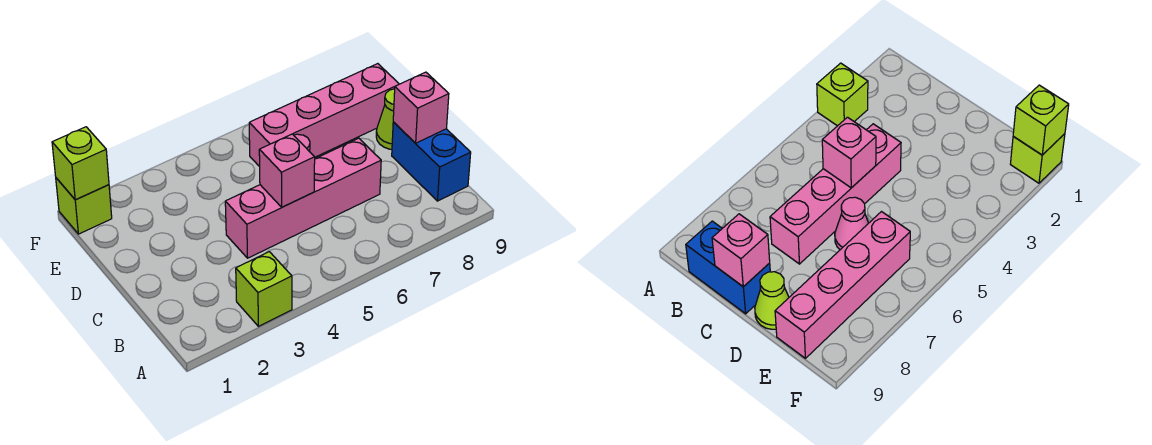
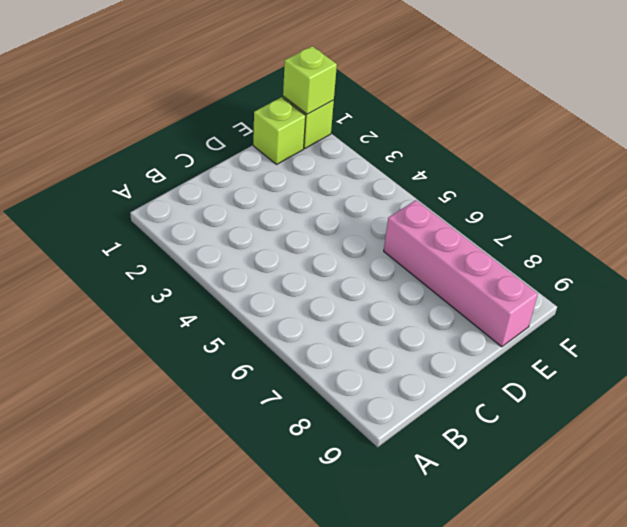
lime brick E1 level 1 -> lime brick A3 level 1
none -> blue brick B9:C9 level 1
none -> pink brick C4:C7 level 1

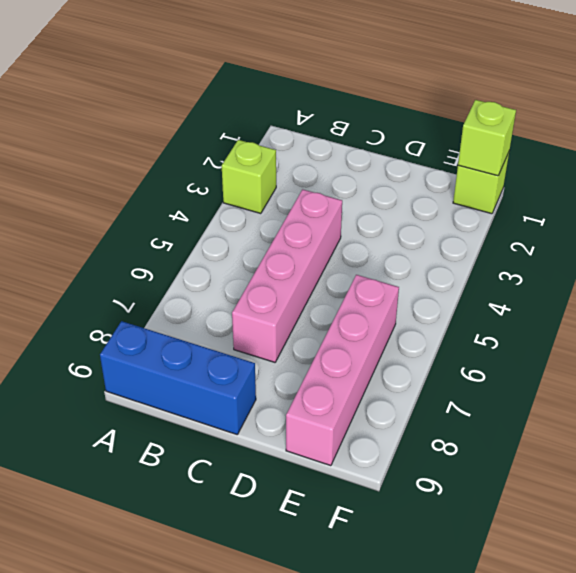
blue brick A9:C9 level 1 -> blue brick B9:C9 level 1
none -> pink cone D6 level 1
none -> lime cone D9 level 1

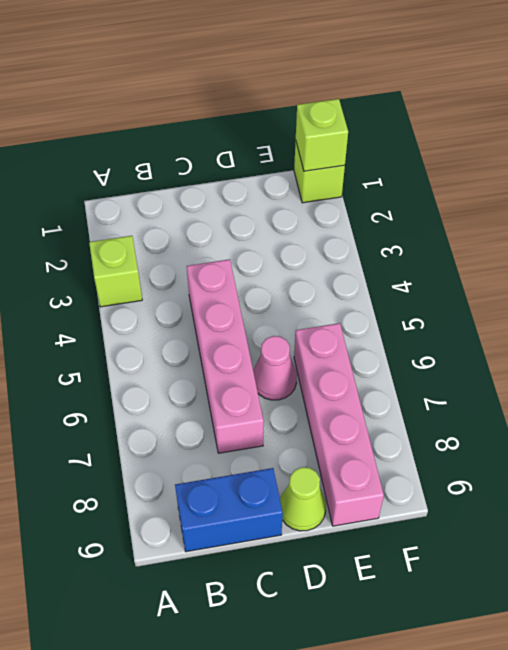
none -> pink brick C5 level 2
none -> pink brick C9 level 2

